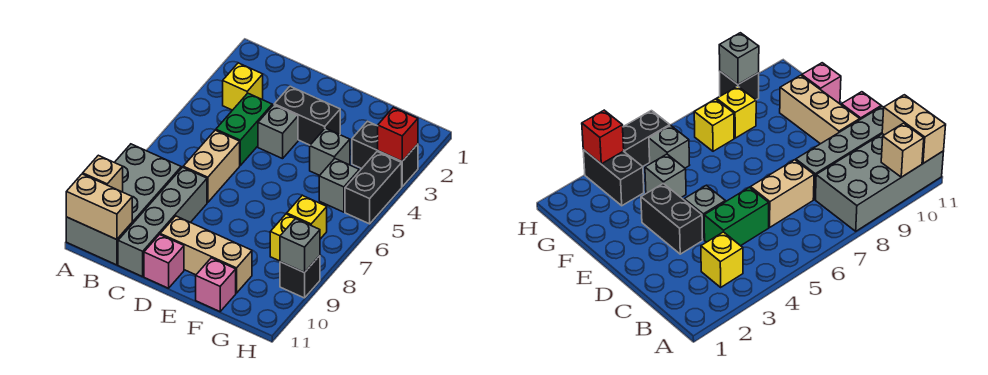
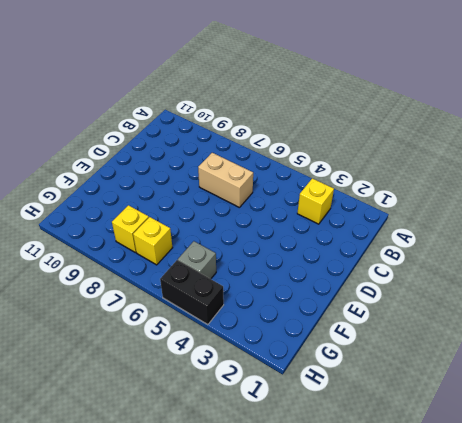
none -> grey brick A8:B11 level 1
none -> green brick C4:C5 level 1
none -> grey brick C8:C11 level 1

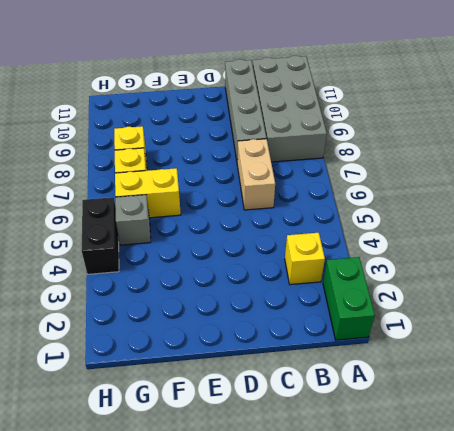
green brick A1:A2 level 1 -> green brick C4:C5 level 1
yellow brick F6:G6 level 1 -> none
none -> black brick D3:E3 level 1
none -> grey brick D4 level 1
none -> tan brick D10:F10 level 1

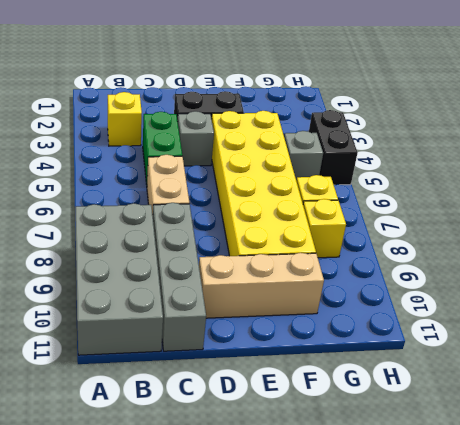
yellow brick E4:F9 level 1 -> grey brick F4 level 1
none -> pink brick D11 level 1
none -> pink brick F11 level 1
none -> black brick G3:H3 level 1

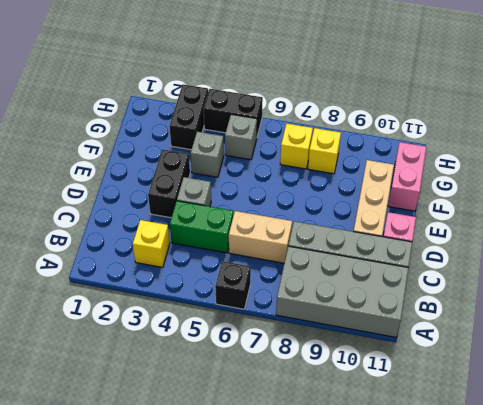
black brick A6 level 1 -> black brick H9 level 1
pink brick F11:G11 level 1 -> pink brick F11 level 1
none -> tan brick A10 level 2
none -> tan brick A11:B11 level 2
none -> red brick H3 level 2

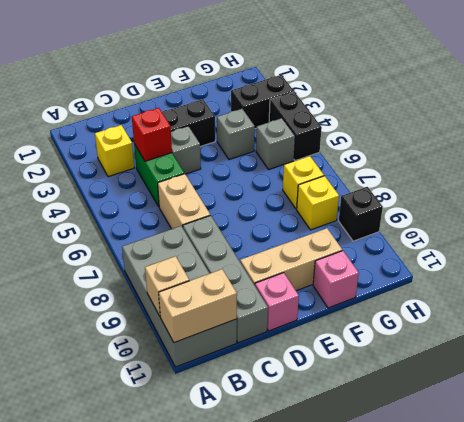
red brick C4 level 2 -> red brick H3 level 2
none -> grey brick H9 level 2

